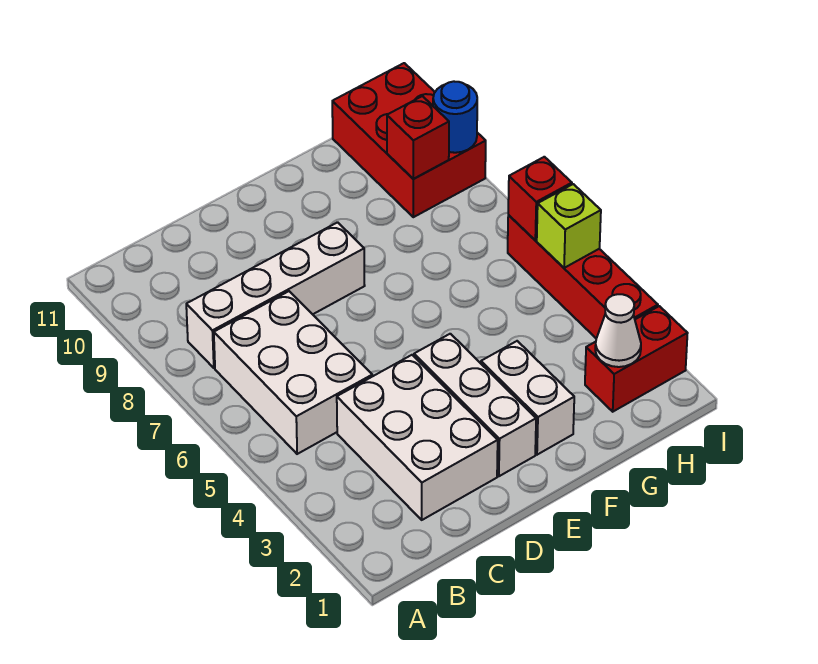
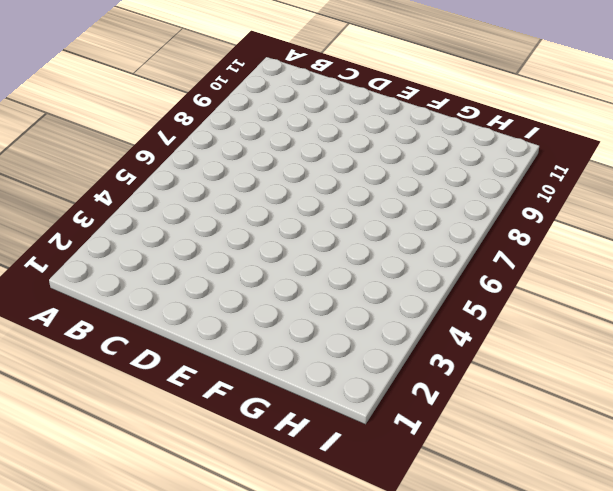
none -> white brick B5:C7 level 1
none -> white brick B8:E8 level 1
none -> white brick C2:D4 level 1

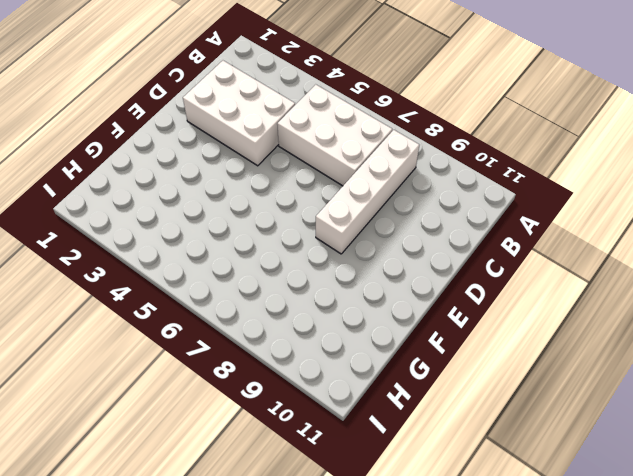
none -> white brick E2:E4 level 1
none -> white brick F2:F3 level 1
none -> red brick H2:I2 level 1

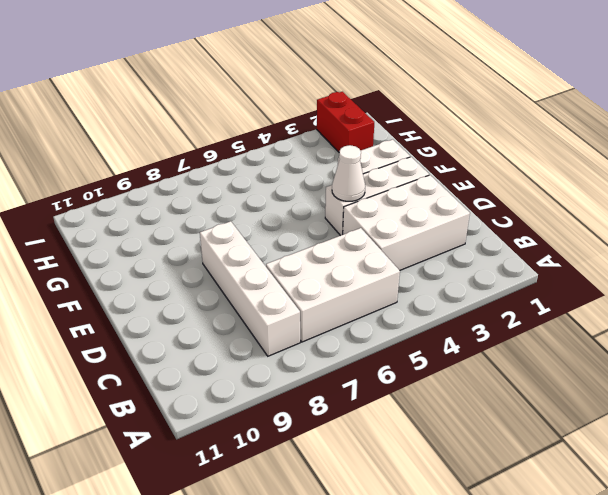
white cone E4 level 2 -> white cone H2 level 2
none -> red brick H9:I11 level 1
none -> red brick I3:I6 level 1
none -> red brick H9 level 2

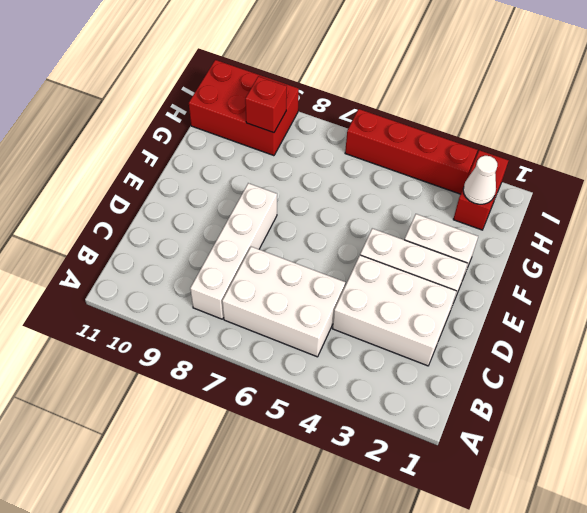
none -> lime brick I5 level 2
none -> red brick I6 level 2
none -> blue round brick I9 level 2

